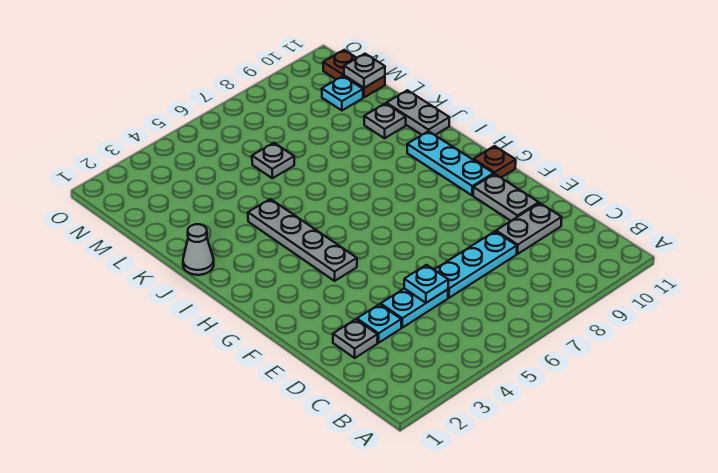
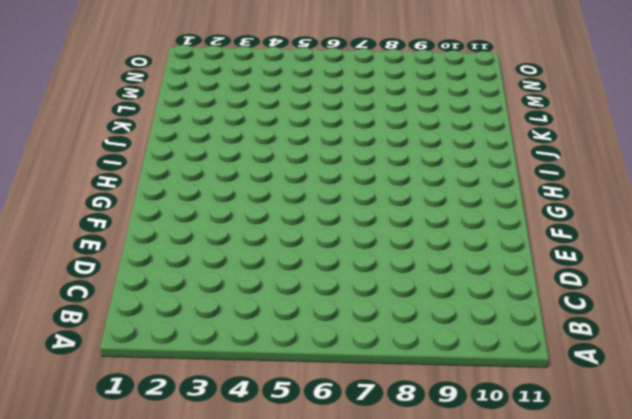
none -> grey plate D2 level 1
none -> cyan plate D3 level 1
none -> cyan plate D4:D5 level 1

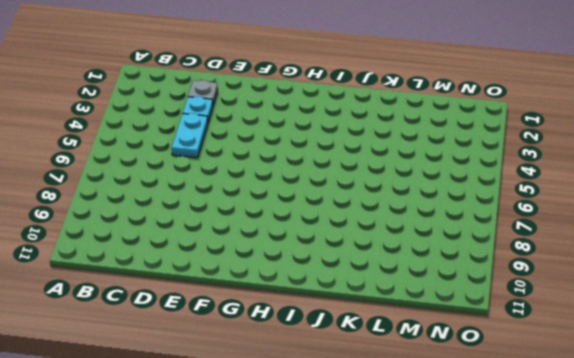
none -> cyan plate D6:D8 level 1
none -> grey plate D9:D10 level 1
none -> grey plate E10:F10 level 1

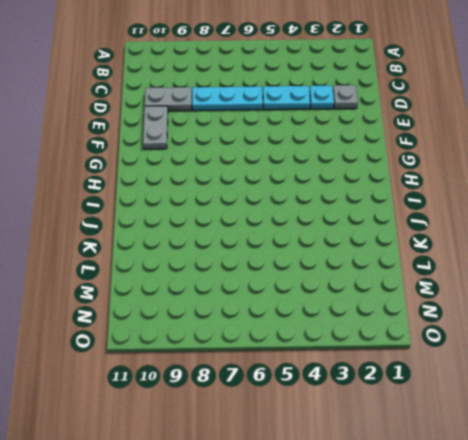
none -> grey plate G4:J4 level 1
none -> cyan plate G10:I10 level 1
none -> brown plate G11 level 1

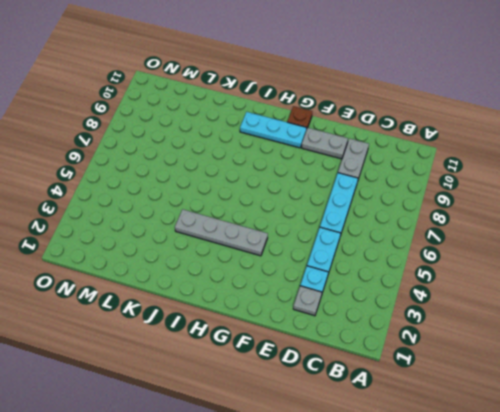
none -> grey cone J1 level 1
none -> grey plate J11:K11 level 1
none -> grey plate K10 level 1

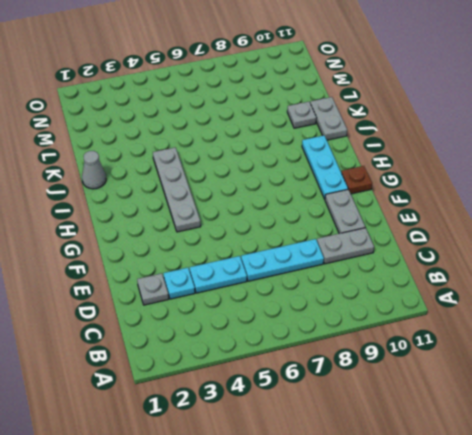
none -> grey plate L6 level 1
none -> cyan plate M10 level 1
none -> brown plate M11:N11 level 1

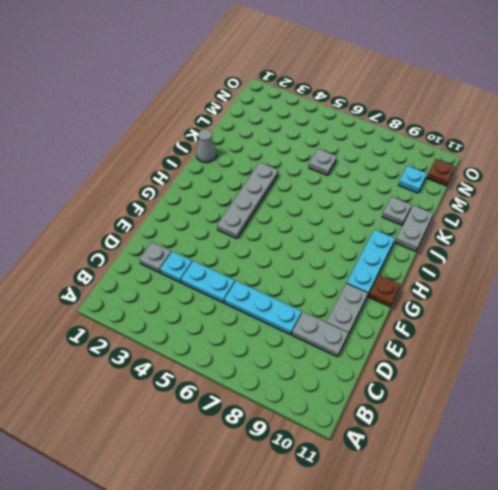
brown plate N11 level 1 -> brown plate M11:N11 level 1
none -> cyan plate D5 level 2
none -> grey plate M11 level 2

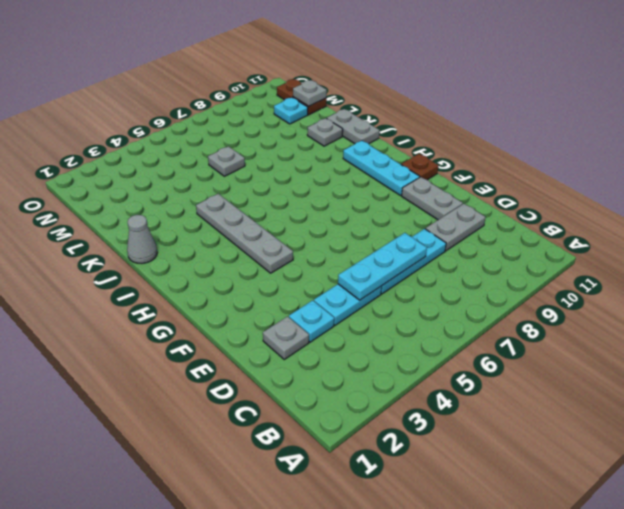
cyan plate D5:D7 level 2 -> cyan plate D5 level 2

